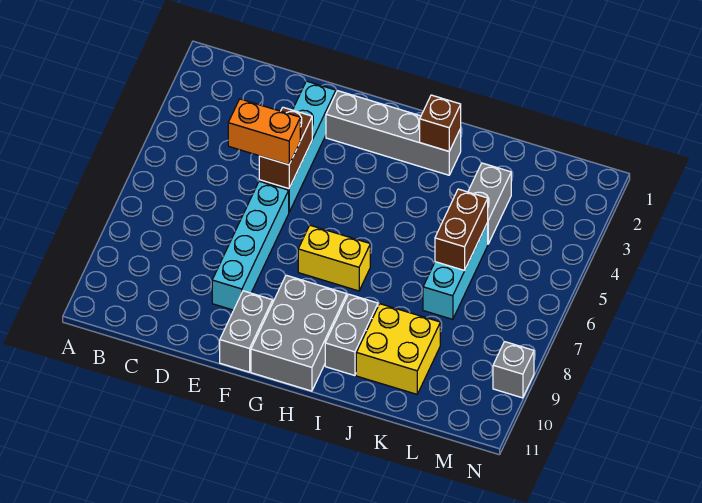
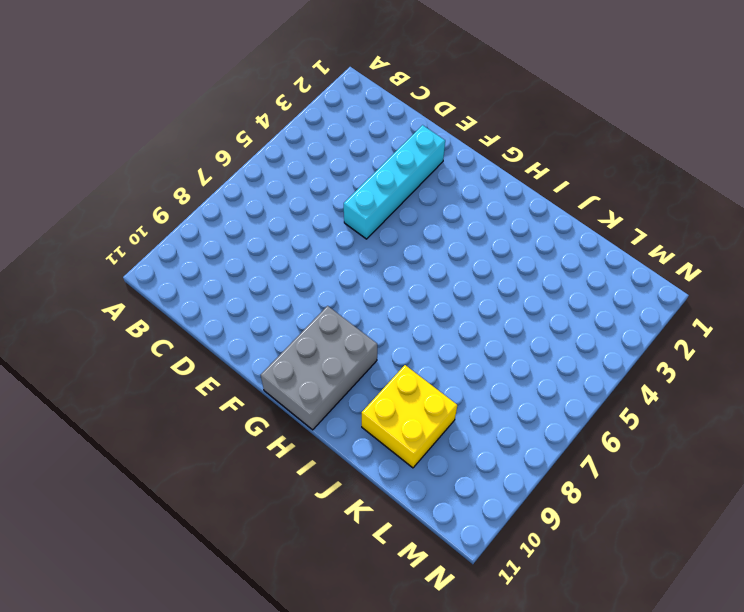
none -> cyan brick E6:E9 level 1
none -> grey brick F2:I2 level 1
none -> grey brick F10:F11 level 1

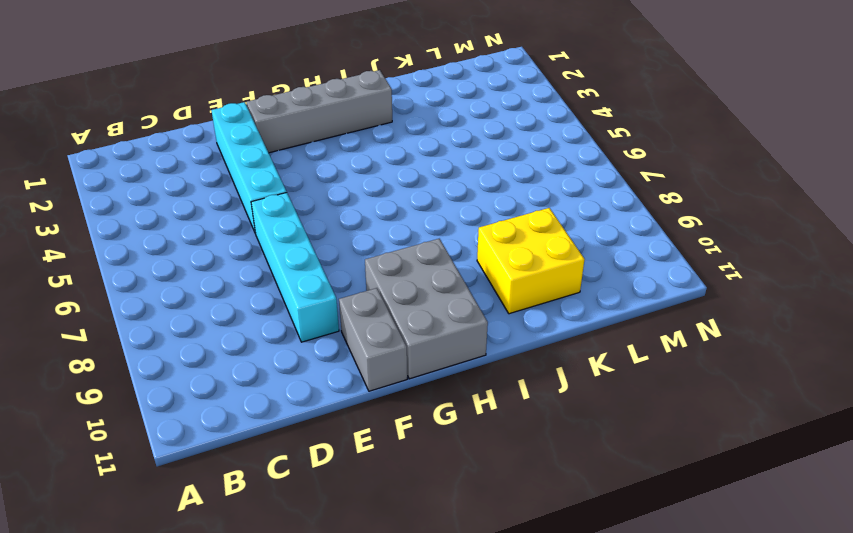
none -> yellow brick G7:H7 level 1
none -> grey brick I9:I10 level 1
none -> grey brick K3:K4 level 1

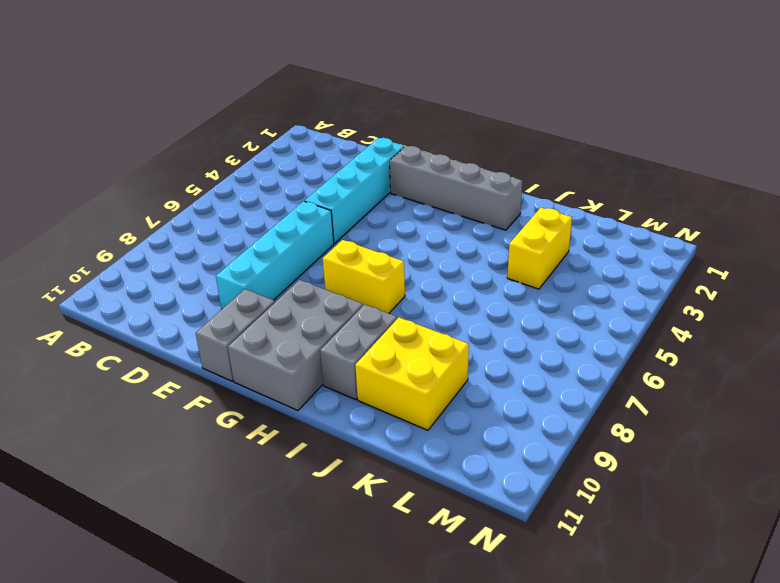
yellow brick K3:K4 level 1 -> grey brick K3:K4 level 1
none -> cyan brick K5:K7 level 1
none -> grey brick N9 level 1
none -> brown brick E4:E5 level 2

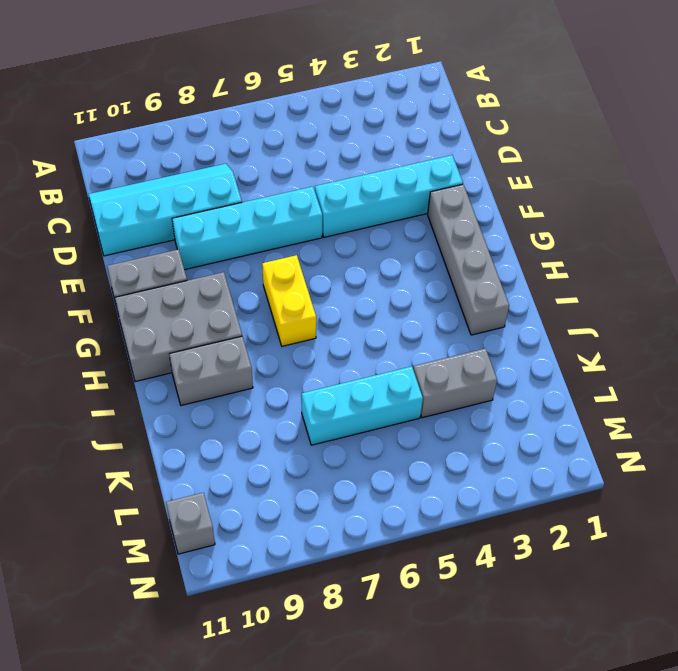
cyan slope C8:D11 level 1 top D -> none
grey brick M11 level 1 -> grey brick N9 level 1
none -> yellow brick J9:K10 level 1
none -> brown brick E4:E5 level 2
none -> brown brick I2 level 2

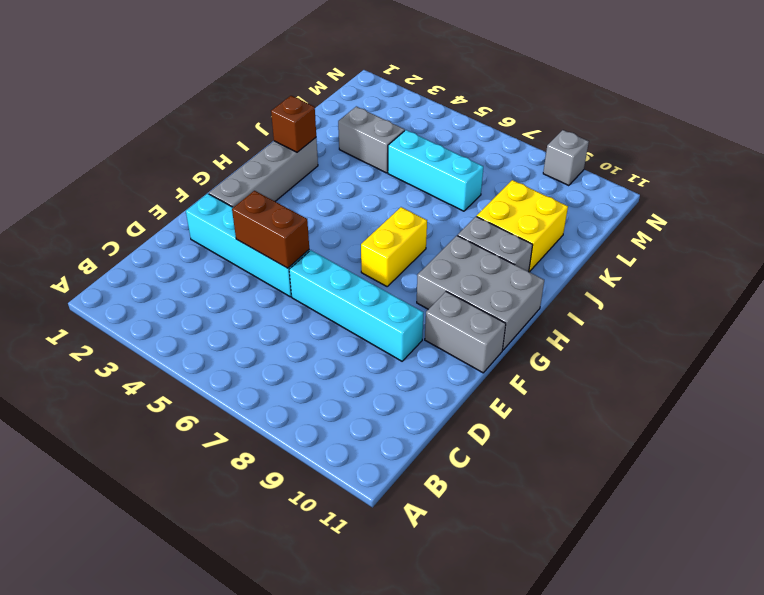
none -> brown brick K5:K6 level 2
none -> orange brick D5:E5 level 3

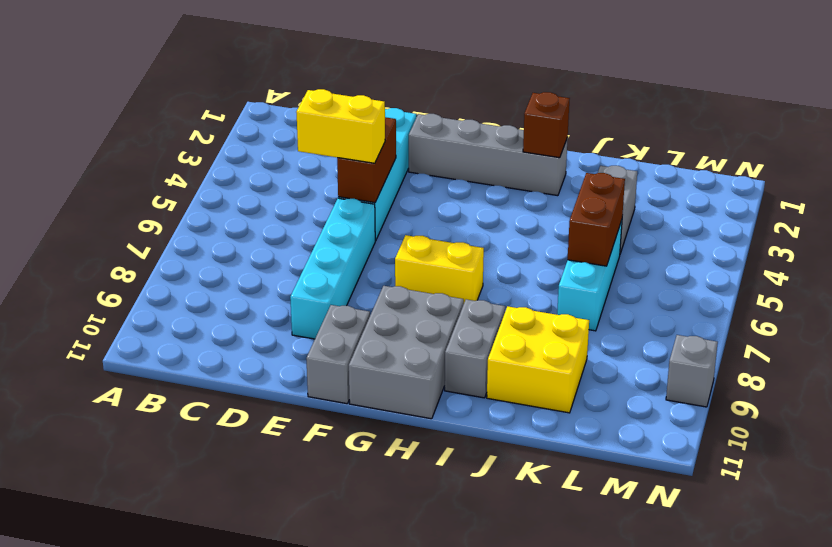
yellow brick D5:E5 level 3 -> orange brick D5:E5 level 3

